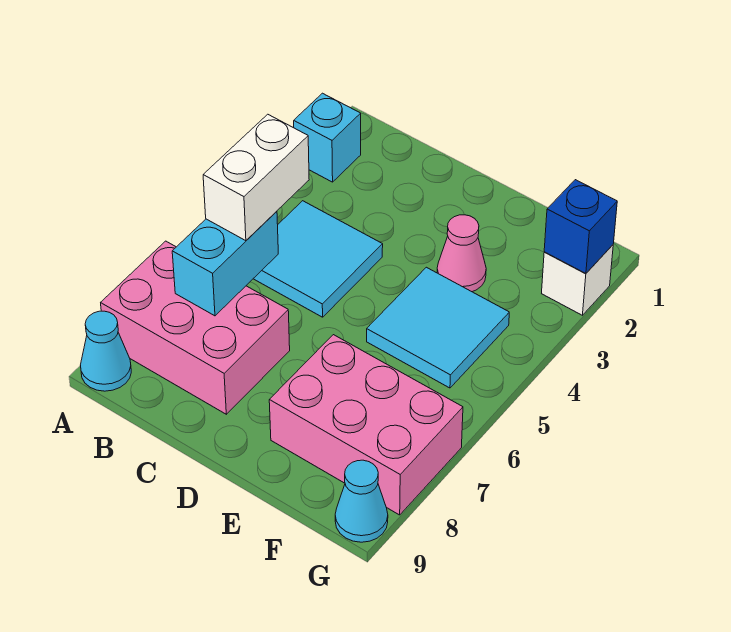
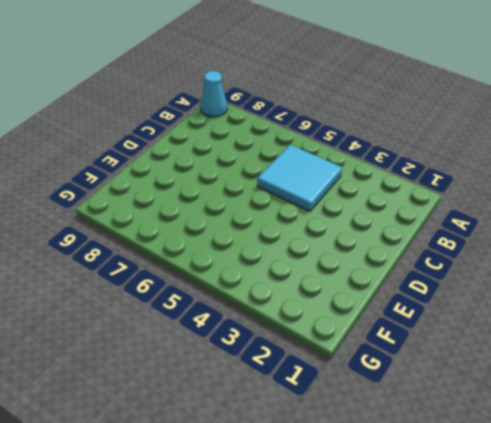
none -> cyan brick A2 level 1
none -> pink brick A7:C8 level 1
none -> pink cone E3 level 1

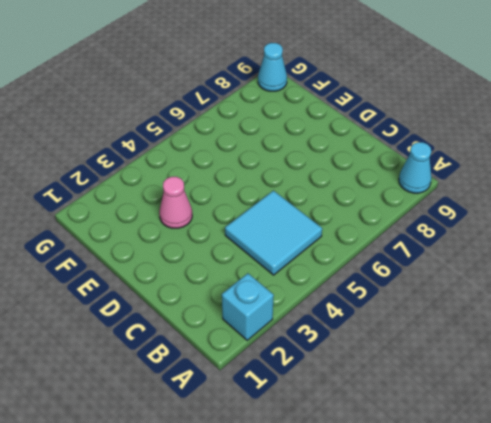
none -> pink brick A7:C8 level 1
none -> cyan tile E4:F5 level 1
none -> pink brick E7:G8 level 1

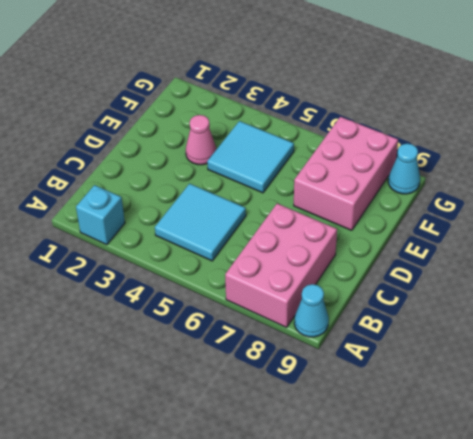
none -> white brick G2 level 1
none -> cyan brick B6:B7 level 2
none -> blue brick G2 level 2

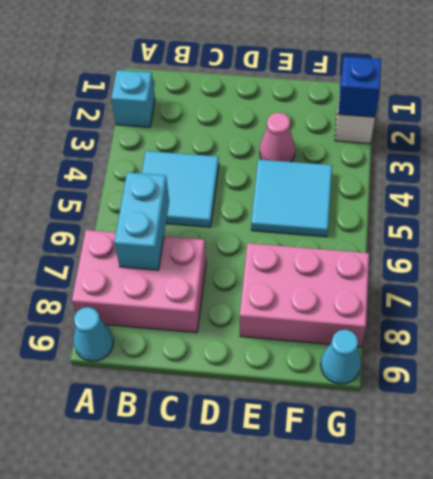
none -> white brick B5:B6 level 3

